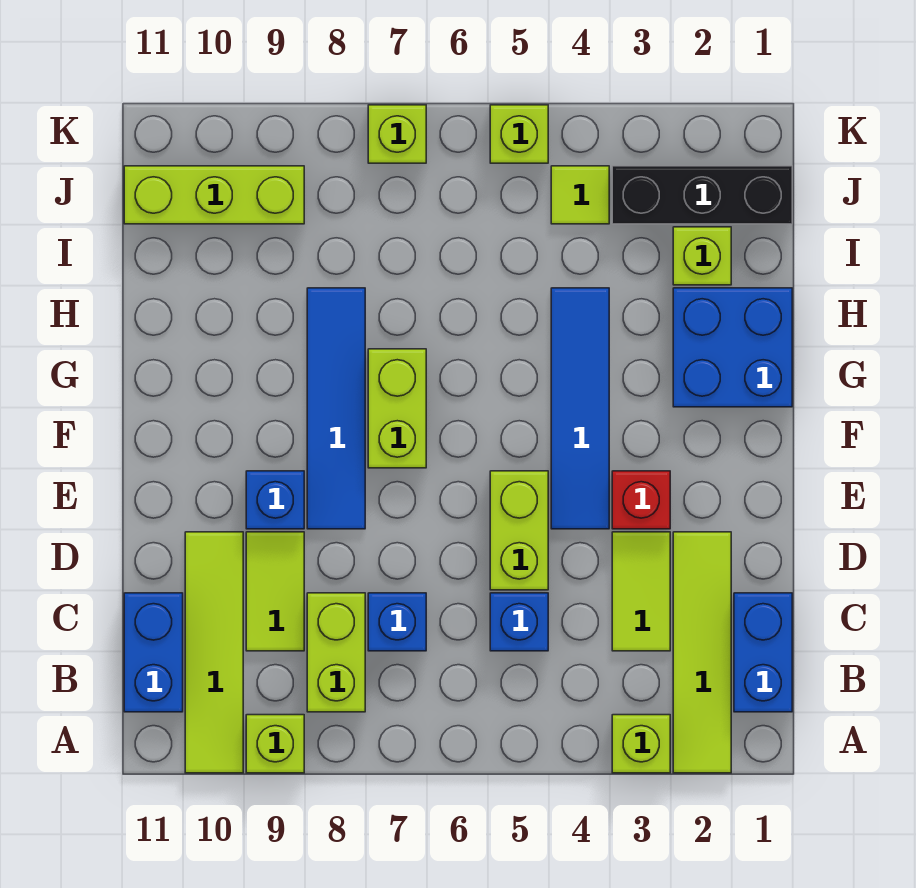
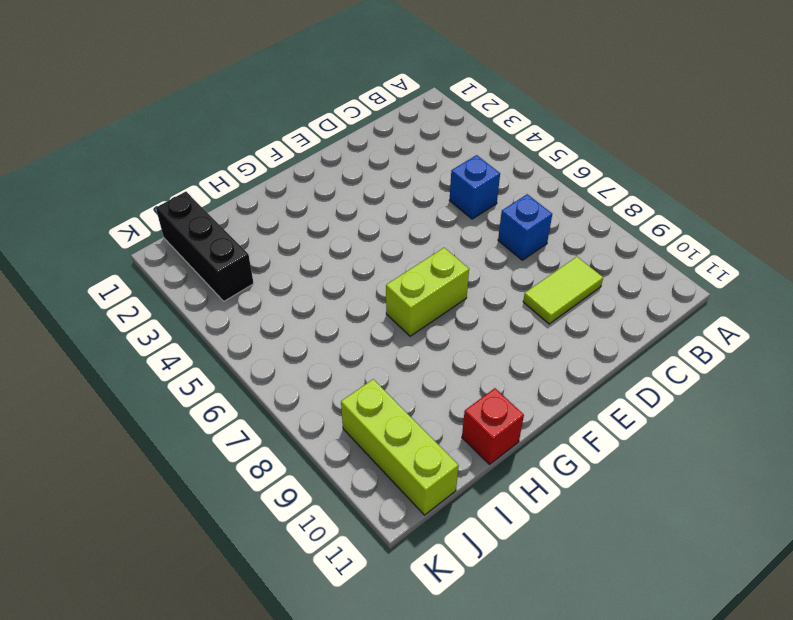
red brick H11 level 1 -> red brick E3 level 1
none -> lime tile A2:D2 level 1
none -> lime brick A3 level 1
none -> lime brick A9 level 1

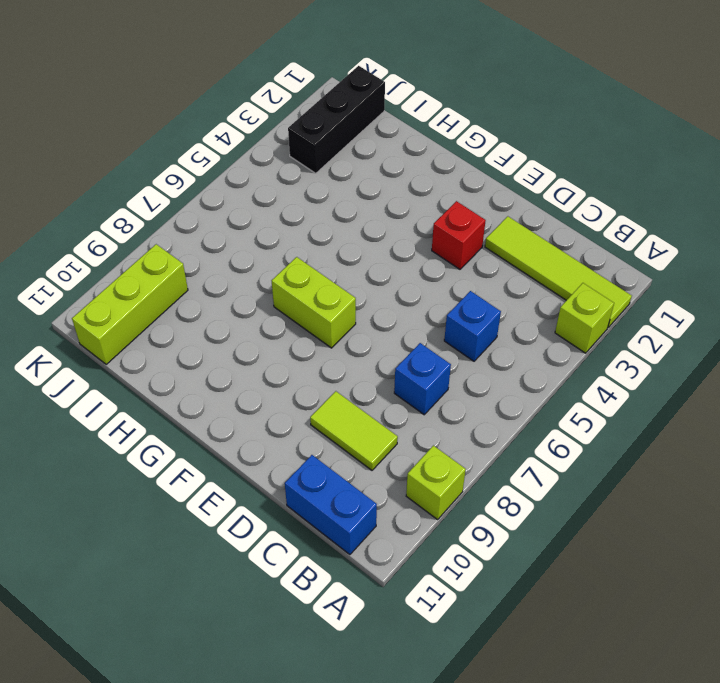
none -> lime tile A10:D10 level 1
none -> blue brick B1:C1 level 1
none -> lime brick B8:C8 level 1

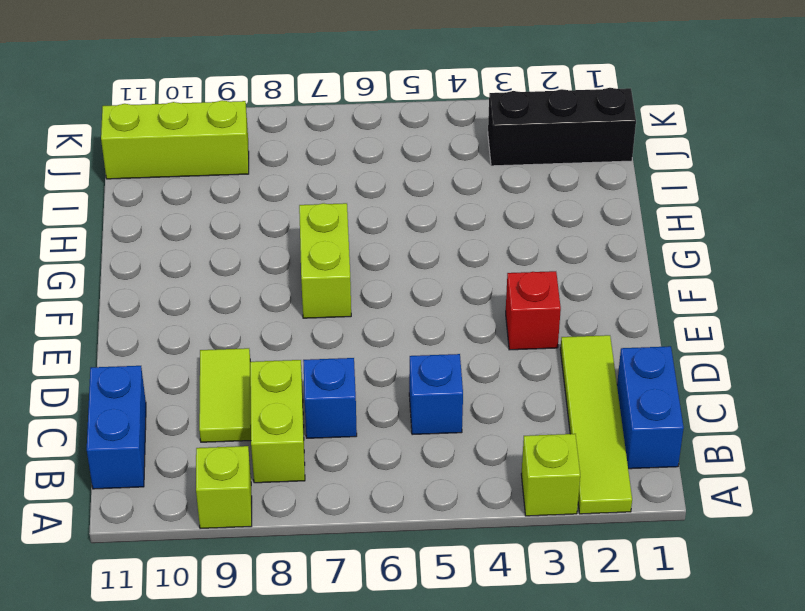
none -> lime tile A10:D10 level 1
none -> lime tile C3:D3 level 1
none -> lime brick D5:E5 level 1

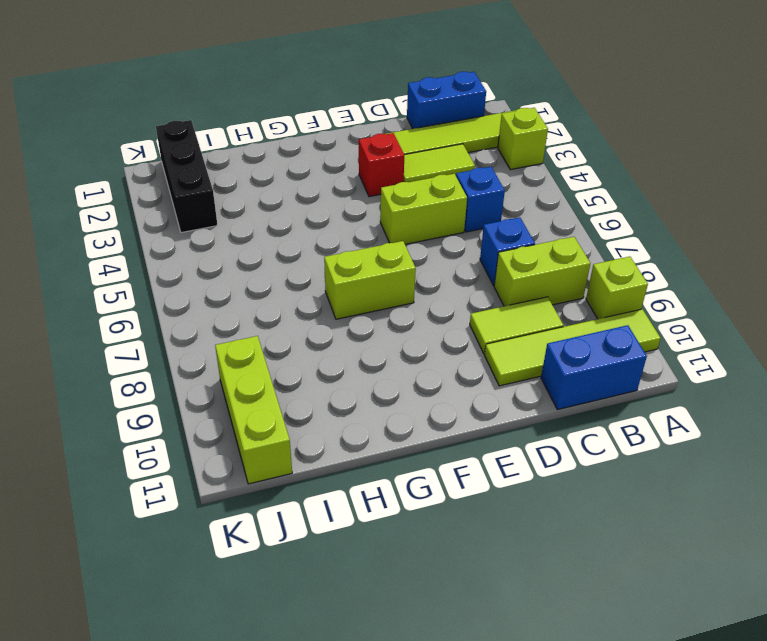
none -> blue tile E4:H4 level 1
none -> blue tile E8:H8 level 1
none -> blue brick E9 level 1

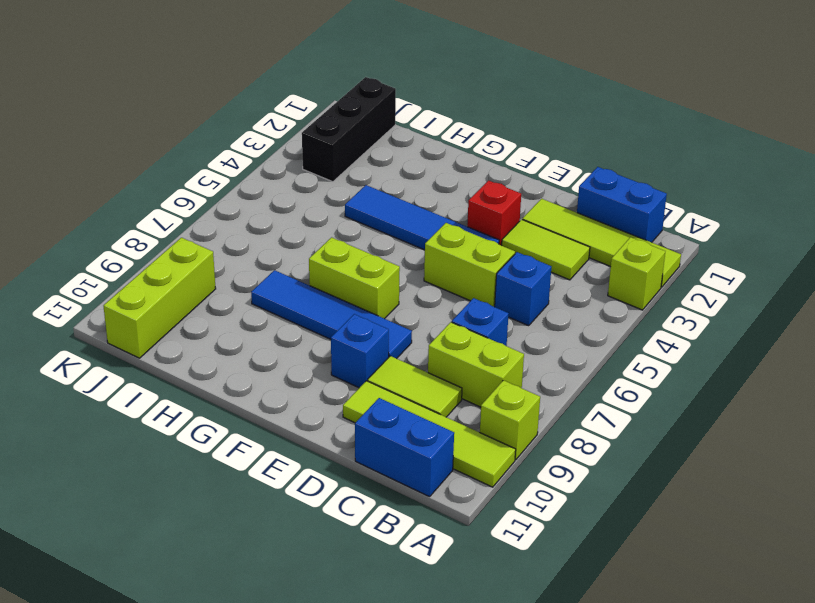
none -> blue brick G1:H2 level 1
none -> lime brick I2 level 1
none -> lime tile J4 level 1

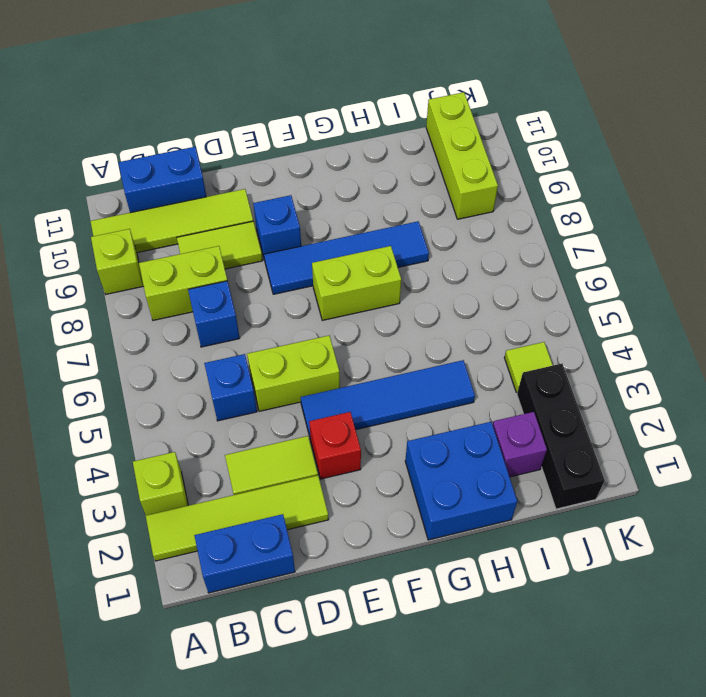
purple brick I2 level 1 -> lime brick I2 level 1
none -> lime brick K5 level 1
none -> lime brick K7 level 1

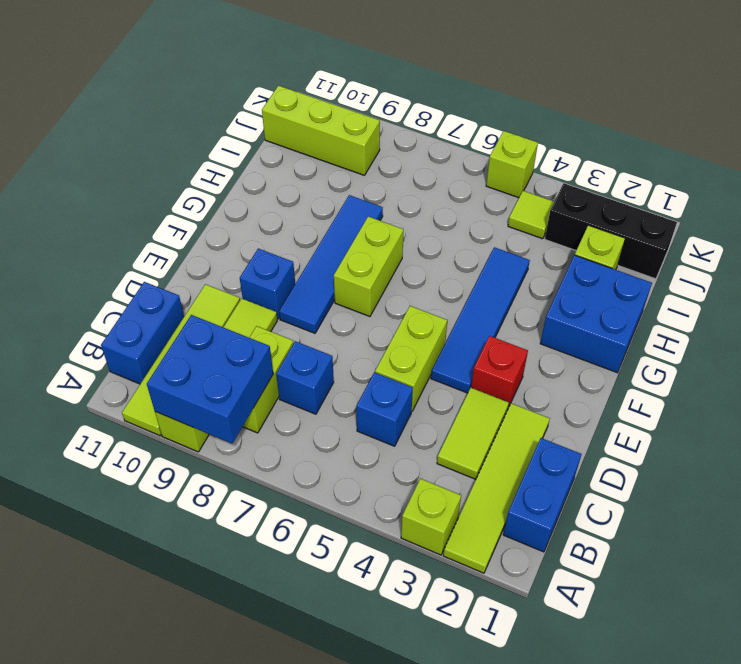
blue brick A8:B9 level 2 -> none
none -> lime brick K7 level 1

